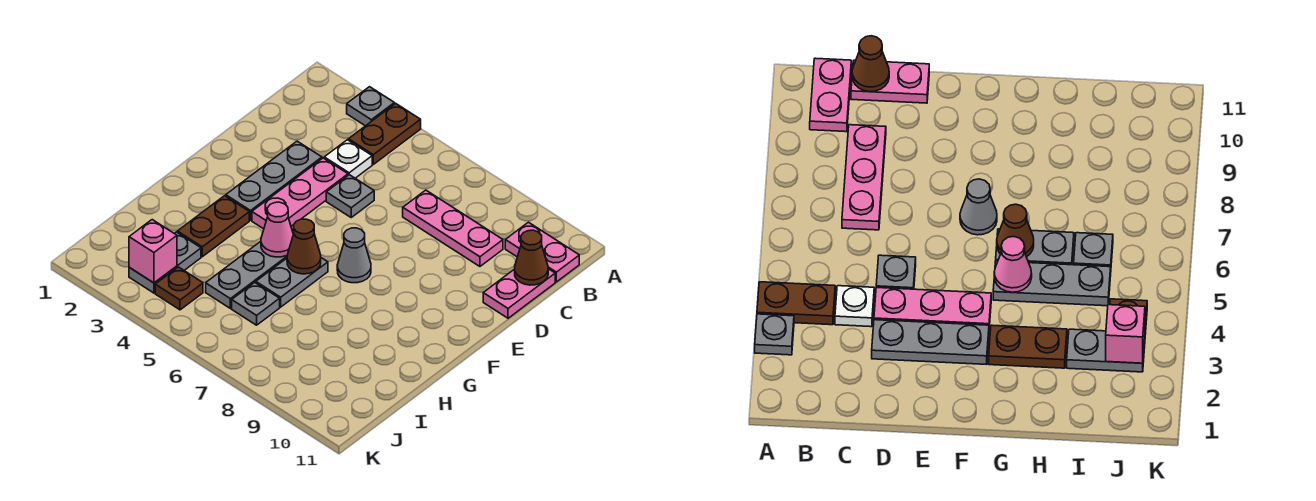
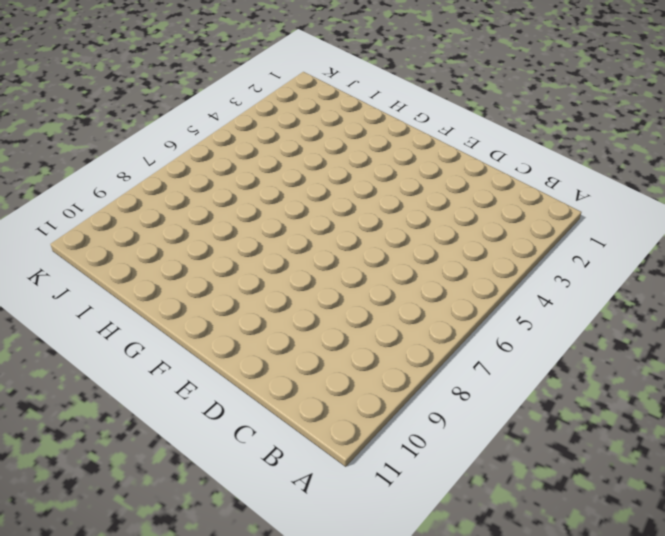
none -> grey plate A3 level 1
none -> brown plate A4:B4 level 1
none -> pink plate B10:B11 level 1

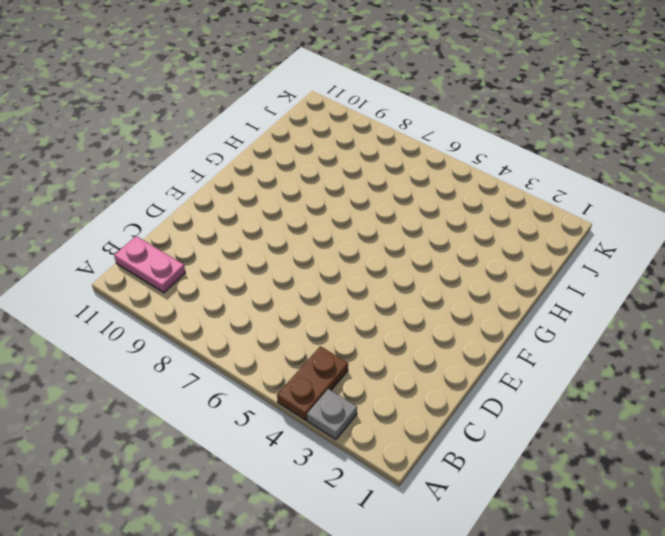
none -> white plate C4 level 1
none -> pink plate C7:C9 level 1
none -> pink plate C11:D11 level 1

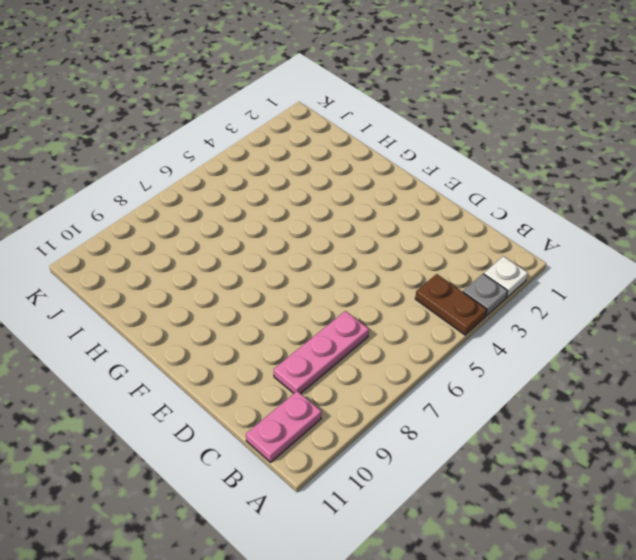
white plate A2 level 1 -> white plate C4 level 1
none -> pink plate C11:D11 level 1
none -> grey plate D3:F3 level 1
none -> pink plate D4:F4 level 1

